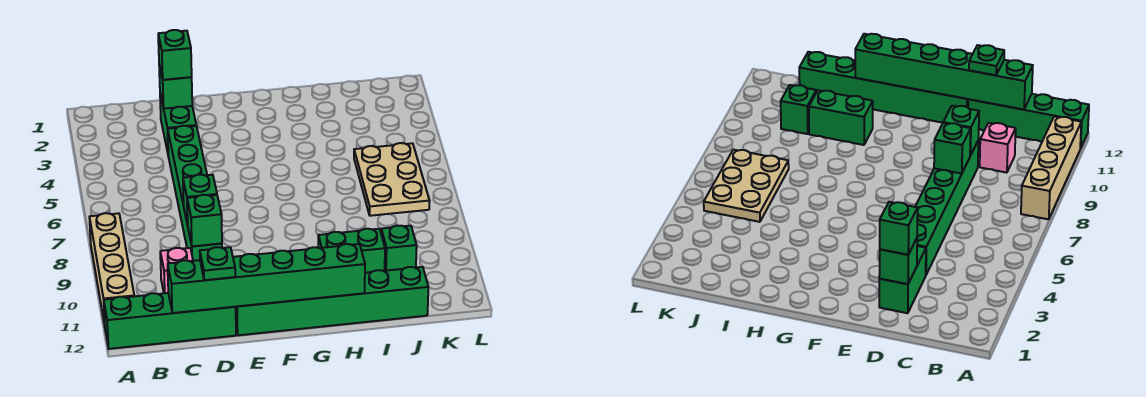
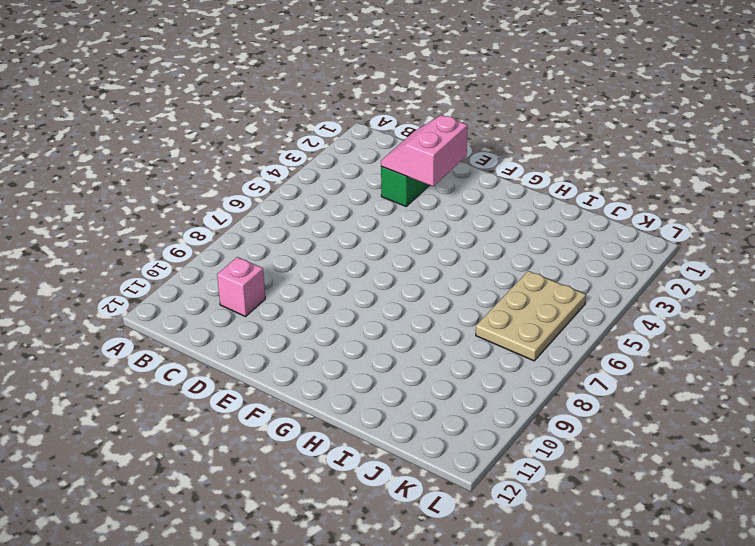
pink slope D2:E3 level 2 top E -> green brick D2 level 2
none -> tan brick A8:A11 level 1
none -> green brick A12:D12 level 1
none -> green brick D4:D9 level 1

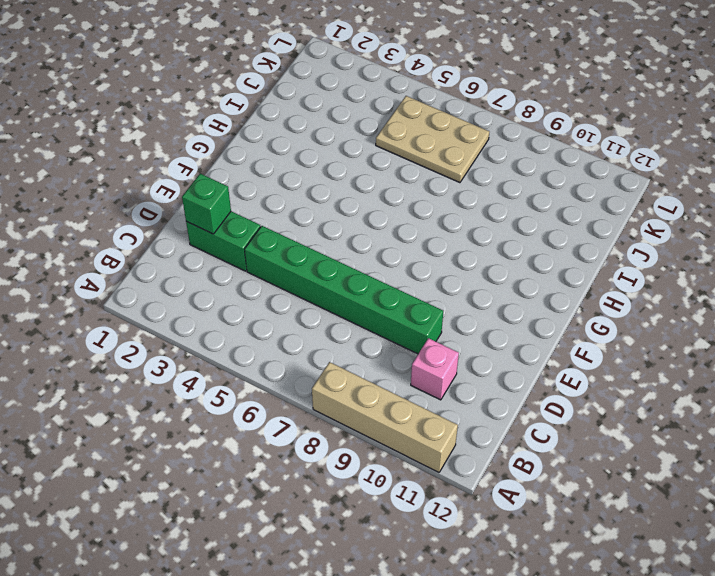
none -> green brick A12:D12 level 1
none -> green brick E12:J12 level 1
none -> green brick H10:I10 level 1

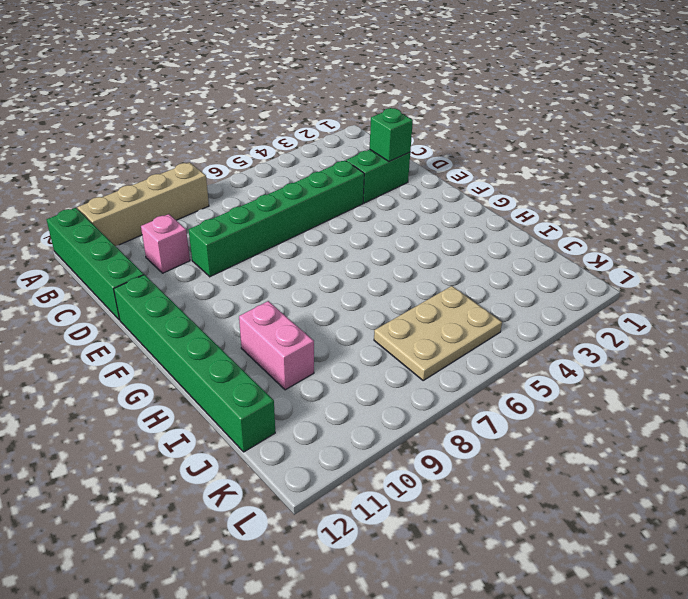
pink brick H10:I10 level 1 -> green brick H10:I10 level 1
none -> green brick J10 level 1
none -> green brick C12:H12 level 2
none -> green brick D8 level 2

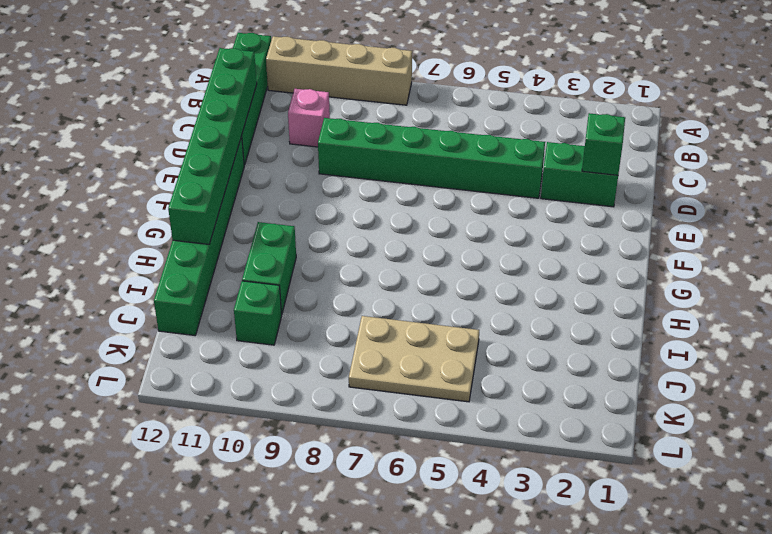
none -> green brick D8 level 2
none -> green brick D9 level 2
none -> green brick D2 level 3

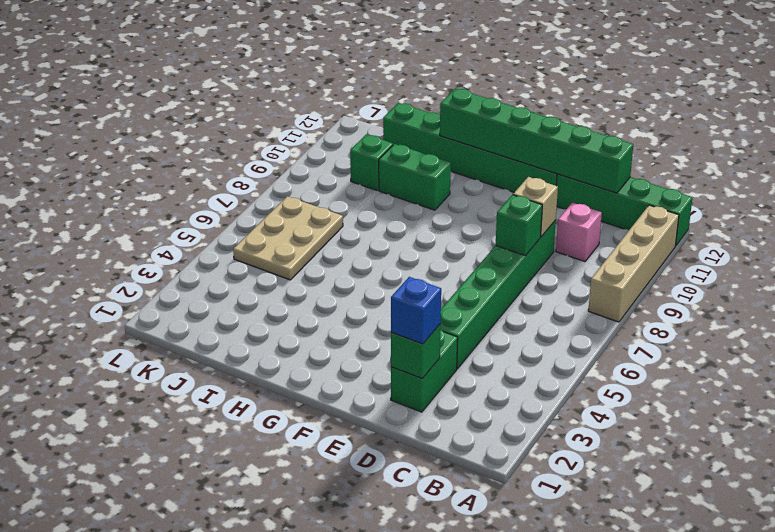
blue brick D2 level 3 -> green brick D2 level 3
tan brick D9 level 2 -> green brick D9 level 2
none -> green plate D12 level 3

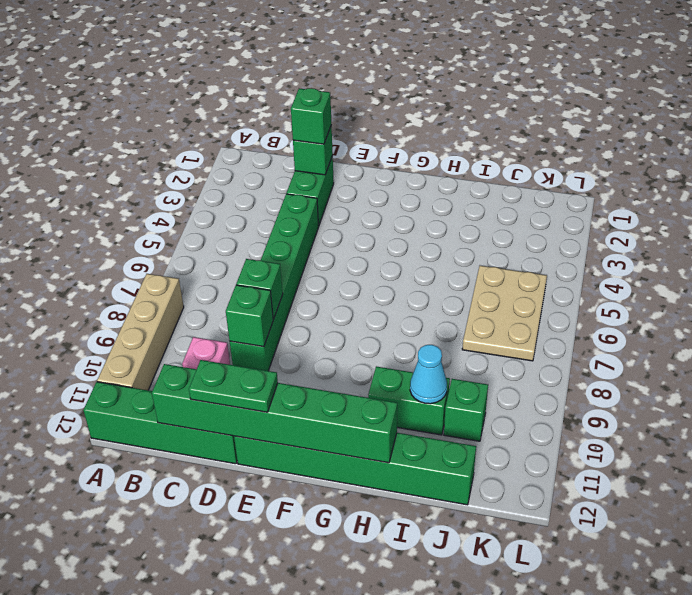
green plate D12:E12 level 3 -> green plate D12 level 3
cyan cone I10 level 2 -> none

